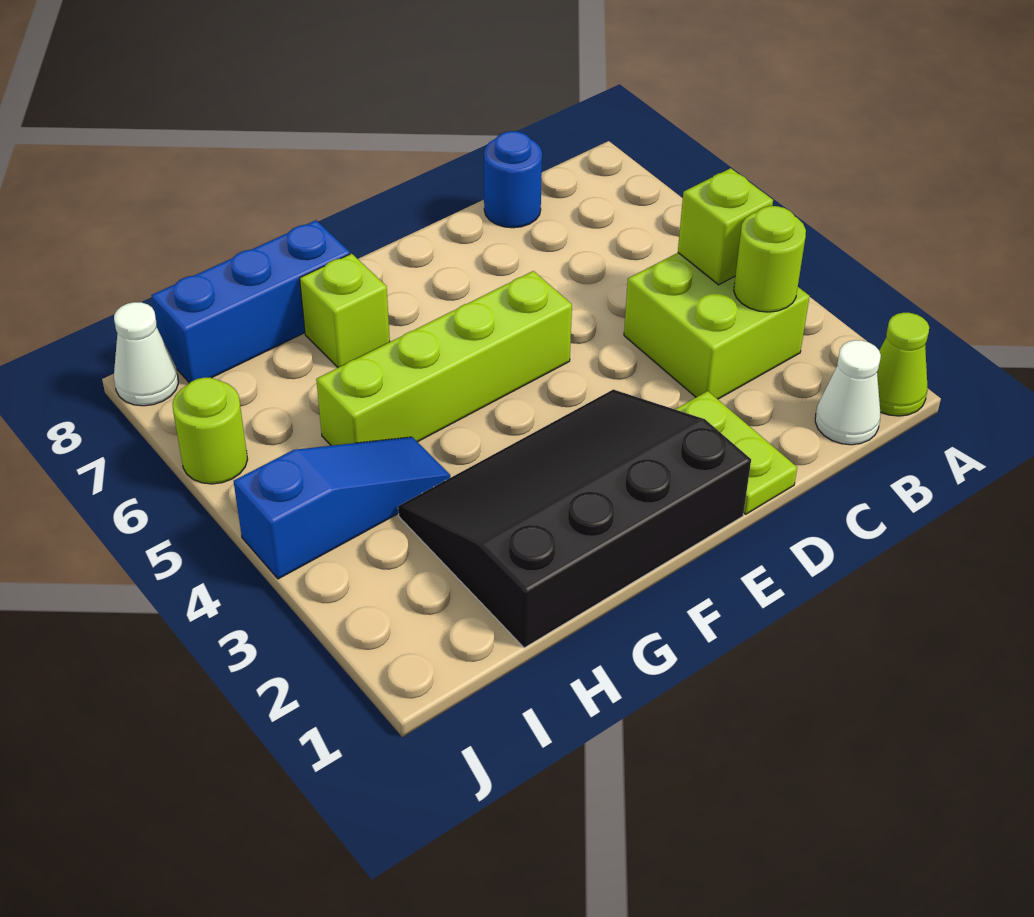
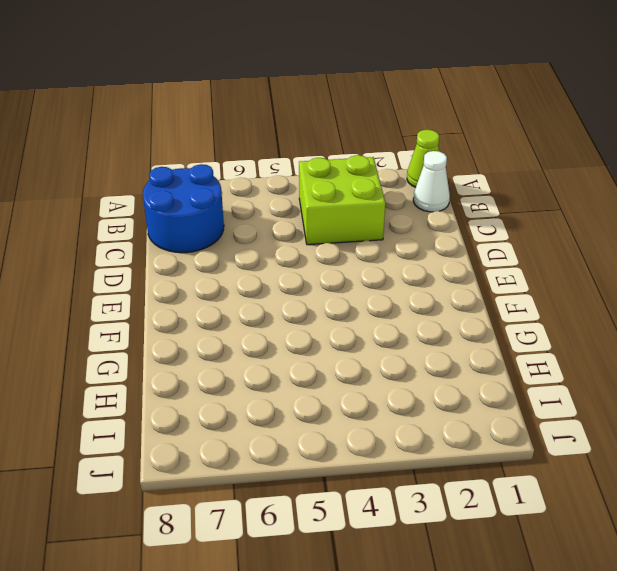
blue round brick B7:C8 level 1 -> blue round brick C8 level 1
none -> lime plate D1:D2 level 1
none -> black slope E1:H3 level 1 top 1
none -> lime brick E5:H5 level 1

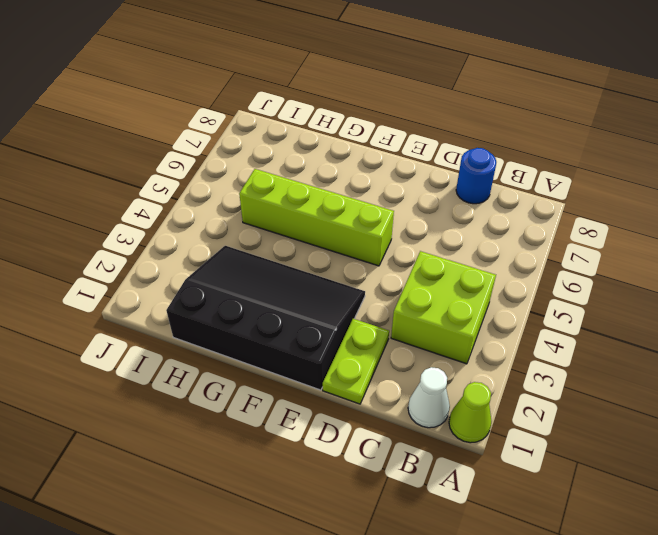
none -> lime brick G7 level 1
none -> blue brick G8:I8 level 1
none -> blue slope H4:J4 level 1 top J

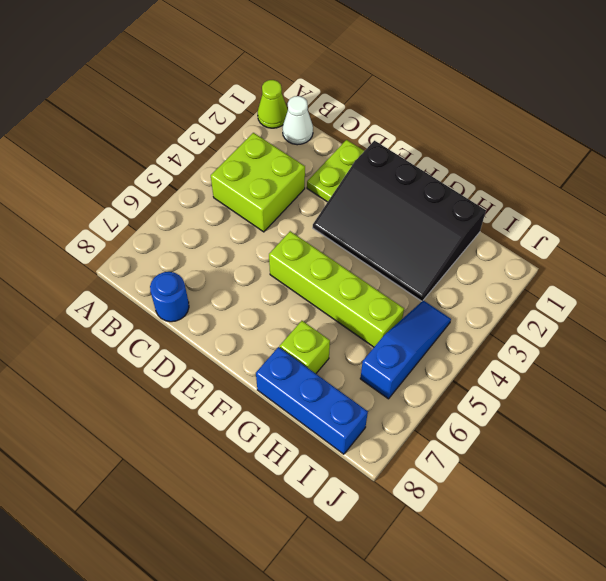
blue slope I4:I6 level 1 top 6 -> blue slope H4:J4 level 1 top J
none -> lime round brick J6 level 1
none -> white cone J8 level 1
none -> lime round brick B3 level 2

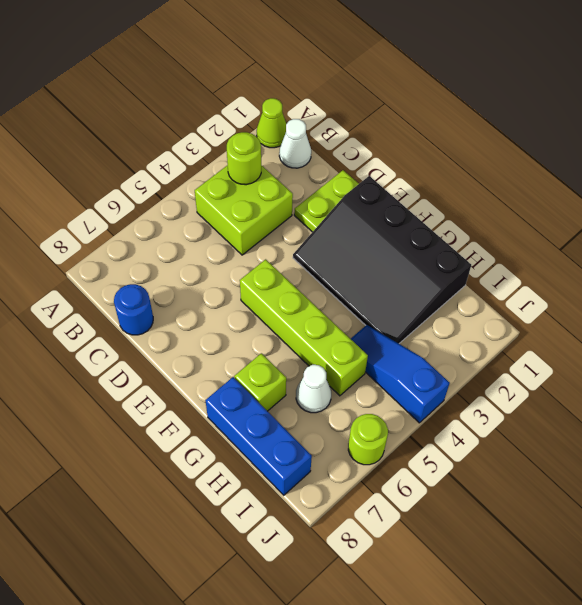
white cone H6 level 1 -> white cone J8 level 1
none -> lime brick B4 level 2

